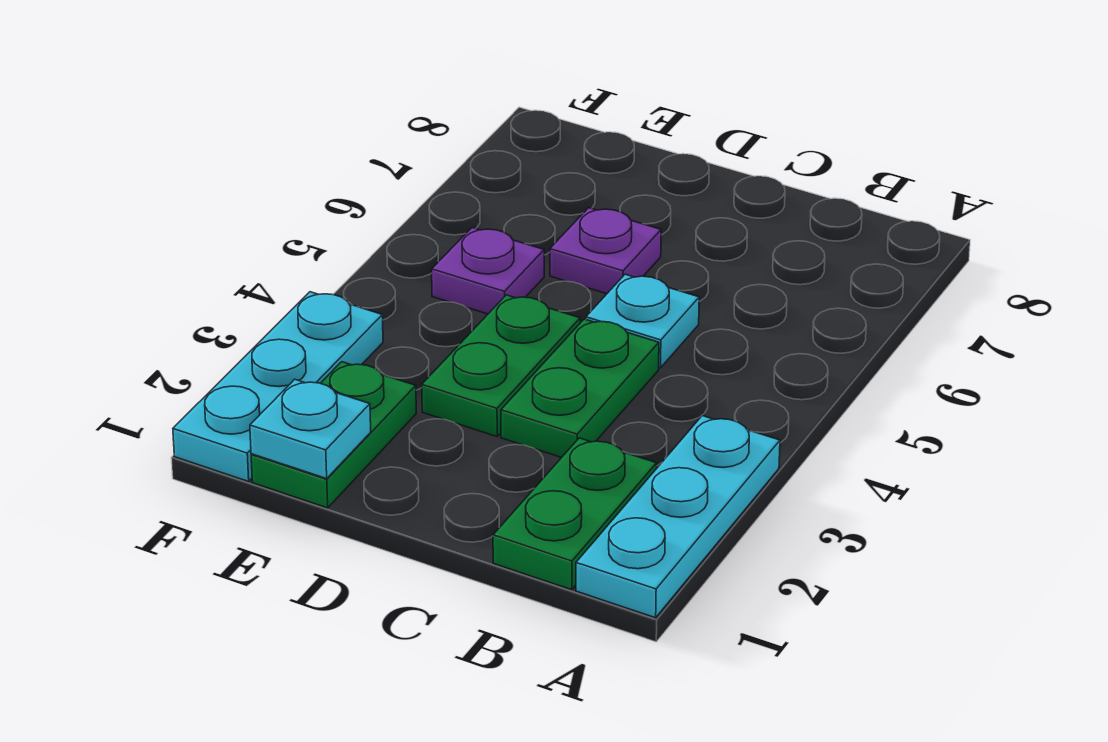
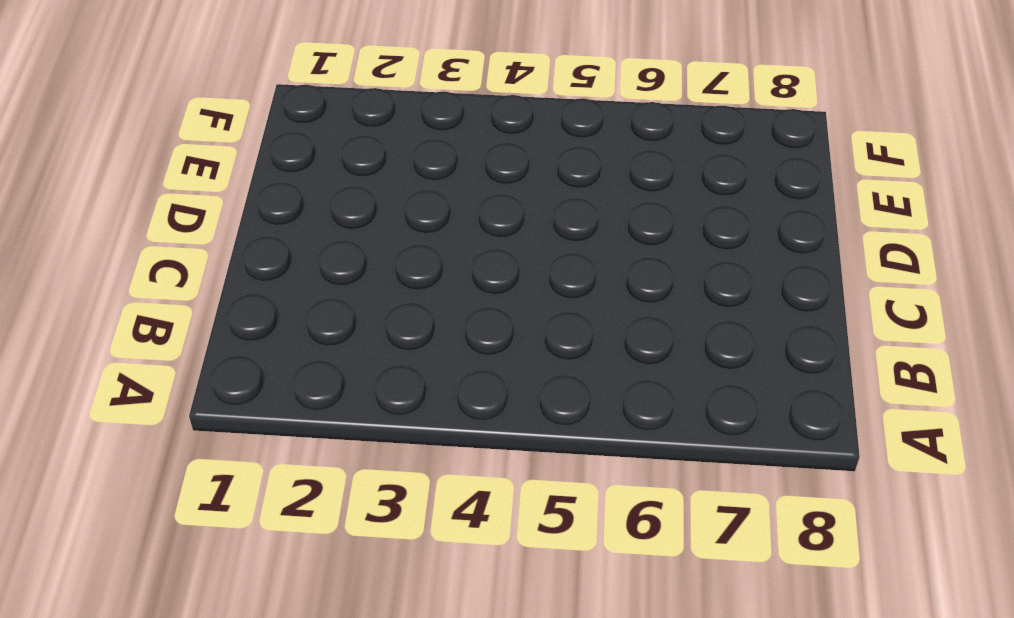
none -> cyan plate A1:A3 level 1
none -> green plate B1:B2 level 1

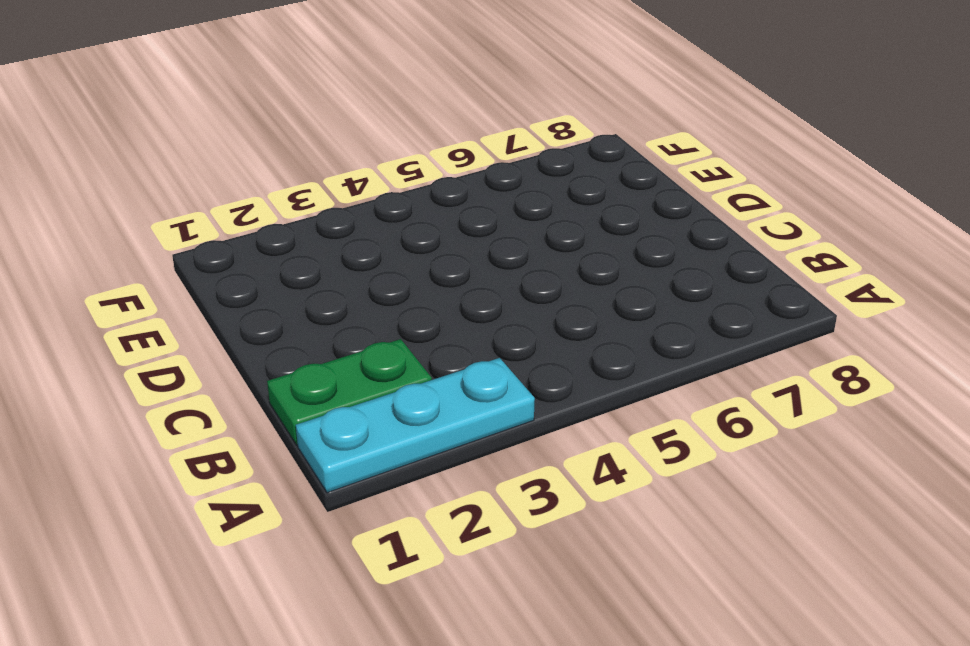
none -> green plate C3:C4 level 1
none -> cyan plate C5 level 1

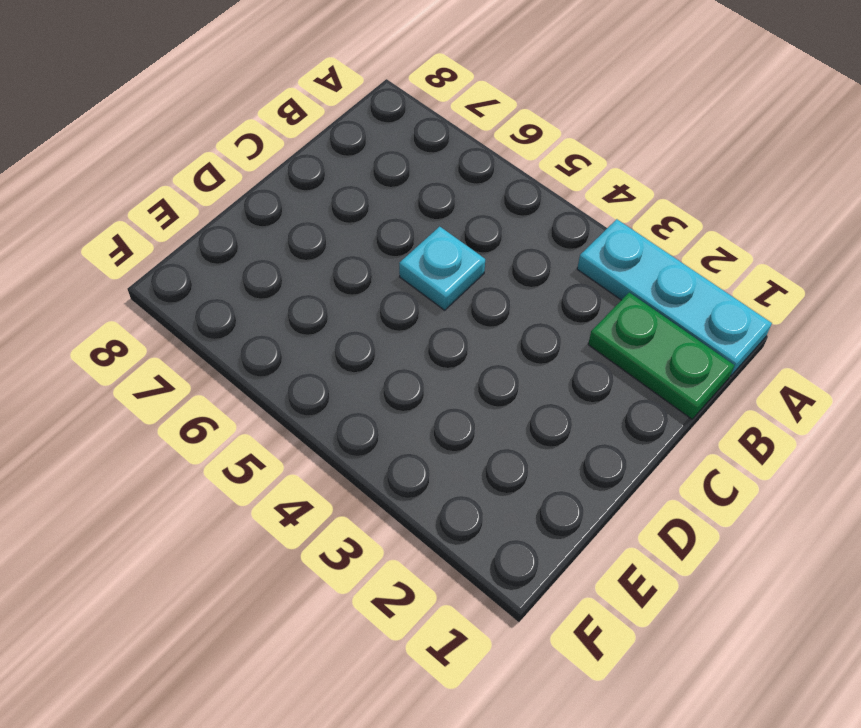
none -> green plate C3:C4 level 1
none -> green plate D3:D4 level 1

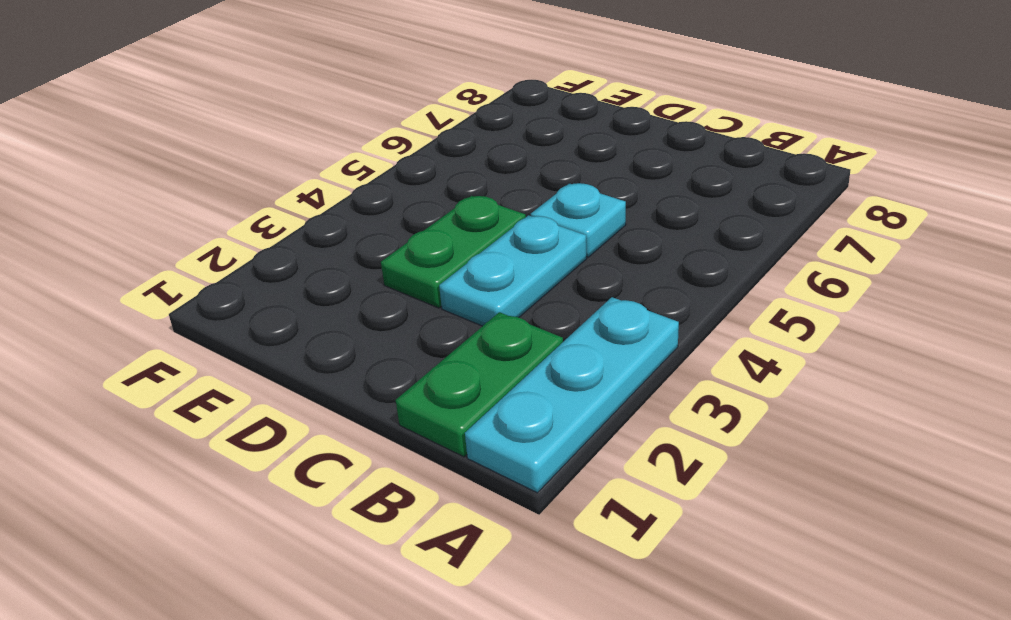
cyan plate C3:C4 level 1 -> green plate C3:C4 level 1
none -> purple plate D6 level 1
none -> green plate E1:E2 level 1

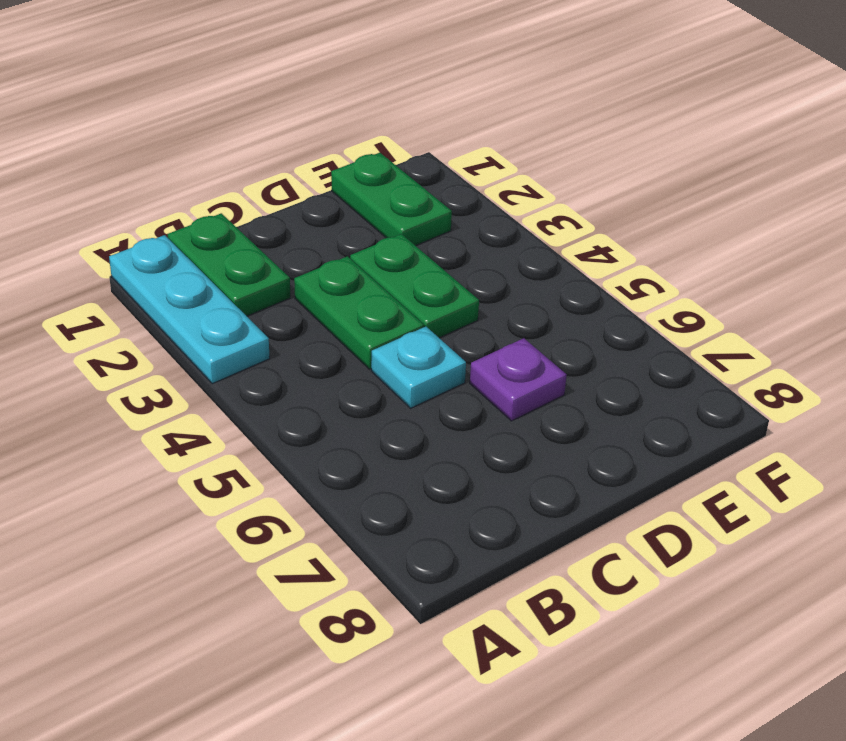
none -> purple plate E5 level 1
none -> cyan plate F1:F3 level 1

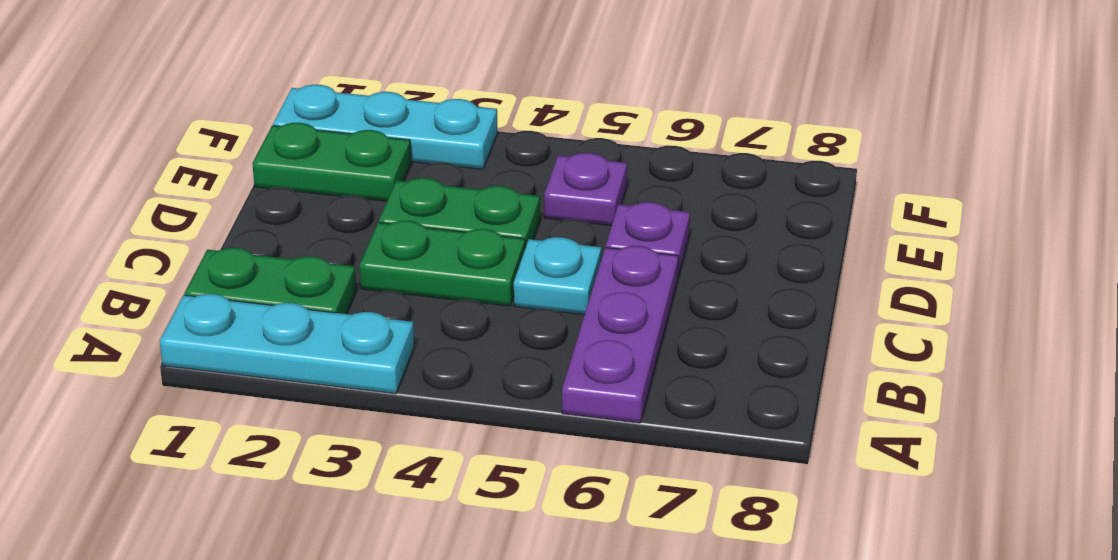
purple plate A6:C6 level 1 -> none
none -> cyan plate E1 level 2

